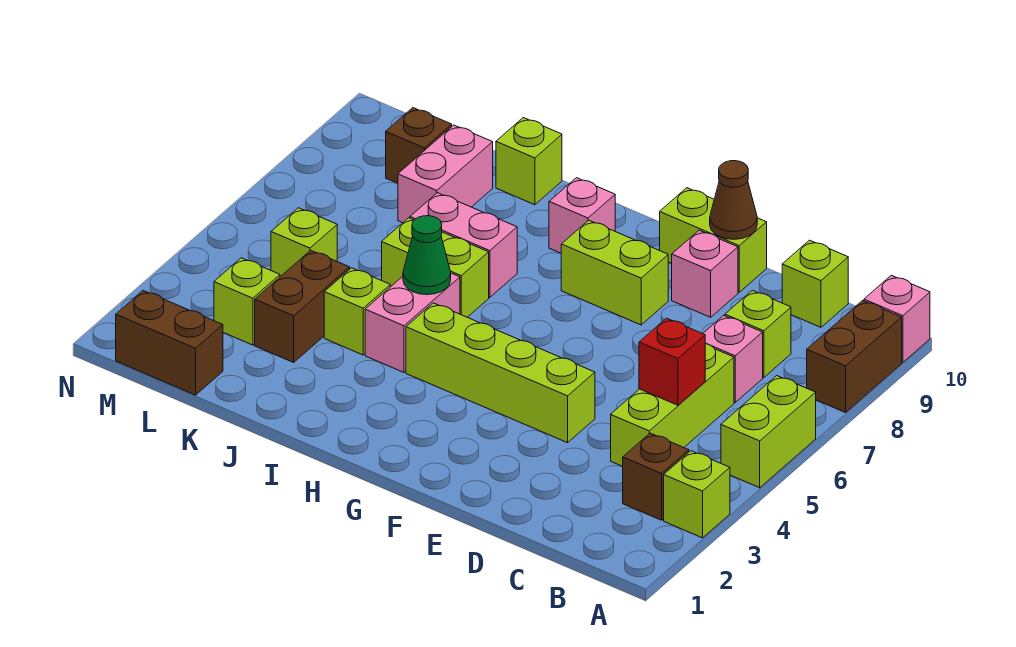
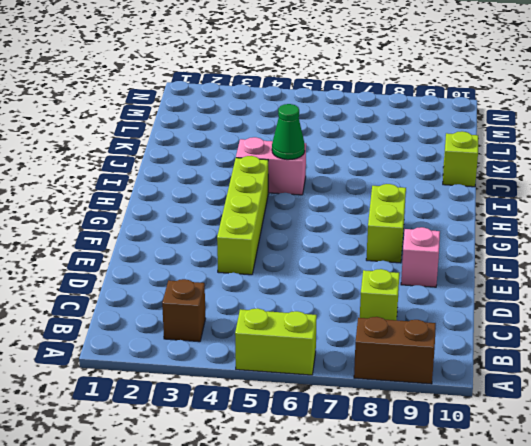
none -> lime brick A3 level 1
none -> pink brick A10 level 1
none -> lime brick C4:C6 level 1

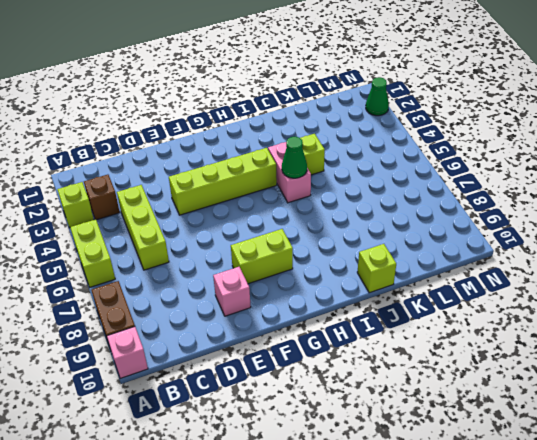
green cone N2 level 1 -> none
none -> pink brick C7 level 1
none -> lime brick C8 level 1
none -> lime brick C10 level 1

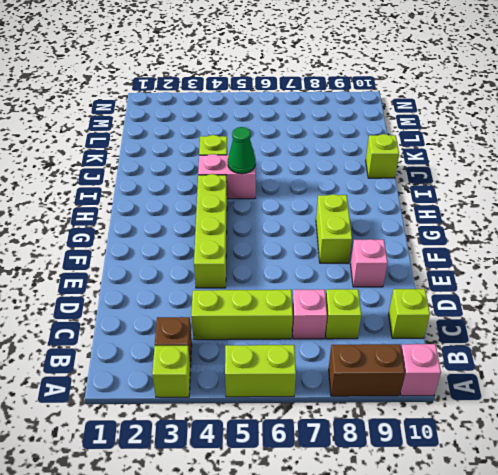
none -> lime brick E10:F10 level 1
none -> pink brick H9 level 1
none -> lime brick I6:J6 level 1

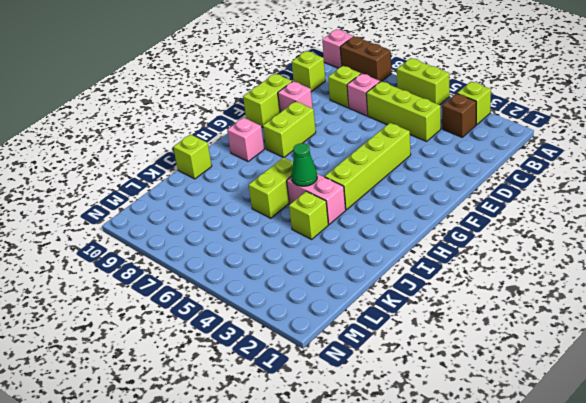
none -> pink brick I7:J7 level 1
none -> brown brick K3:K4 level 1
none -> pink brick K8:K9 level 1

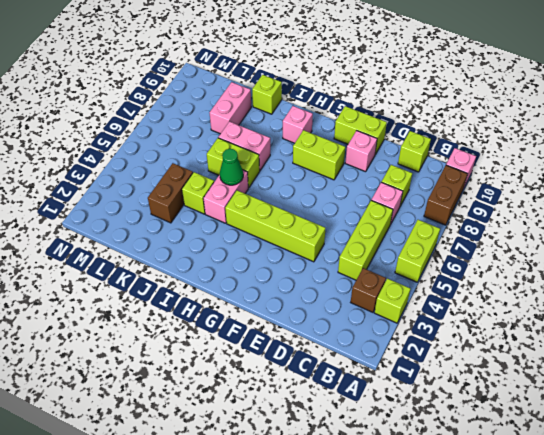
none -> brown brick L1:M1 level 1
none -> lime brick L3 level 1
none -> lime brick L5 level 1

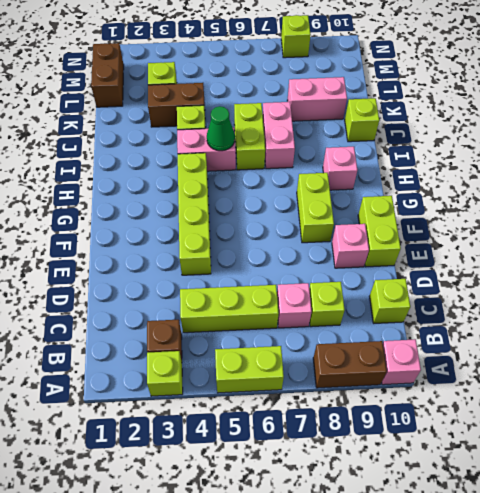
lime brick N8 level 1 -> lime brick L5 level 1
none -> brown brick L9 level 1
none -> red brick C5 level 2
none -> brown cone E10 level 2

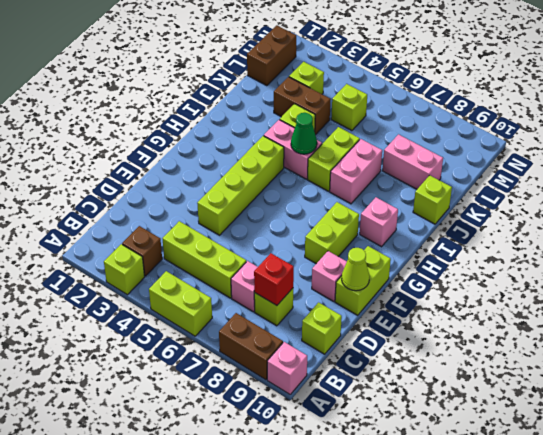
red brick C8 level 2 -> red brick C5 level 2
lime cone E10 level 2 -> brown cone E10 level 2
none -> brown brick L9 level 1

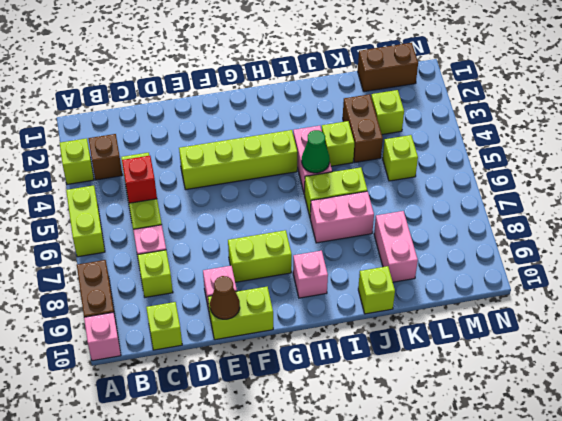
none -> brown brick L9 level 1

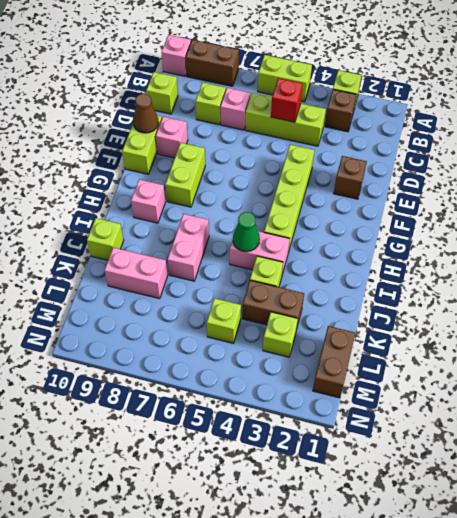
brown brick E2 level 1 -> brown brick L9 level 1
none -> lime brick I6:J6 level 1

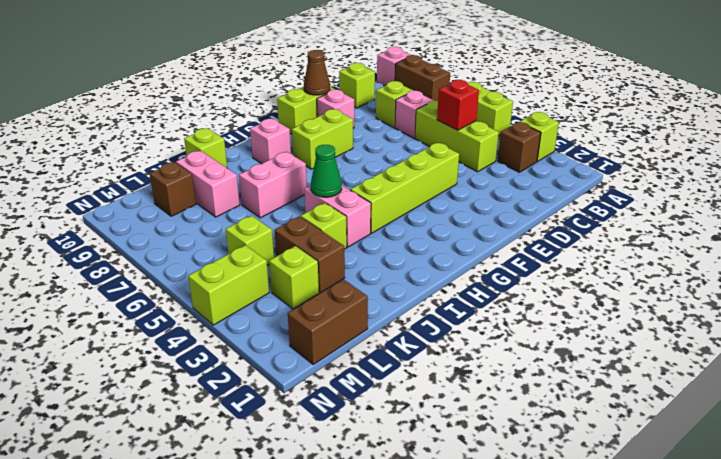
lime brick M4:N4 level 1 -> lime brick I6:J6 level 1

